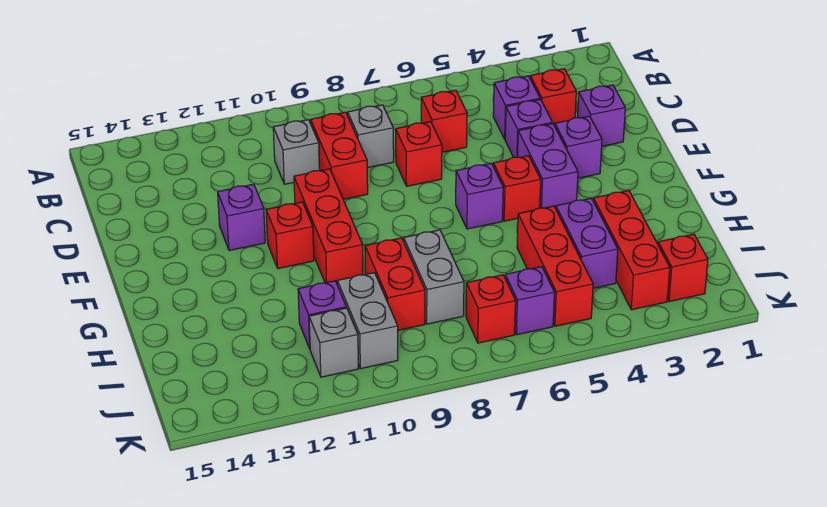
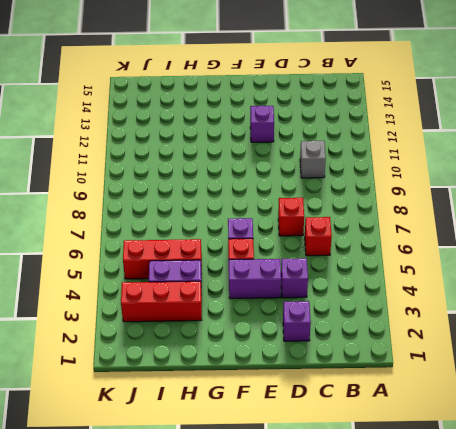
none -> red brick C3 level 1
none -> purple brick C4 level 1
none -> grey brick C8 level 1

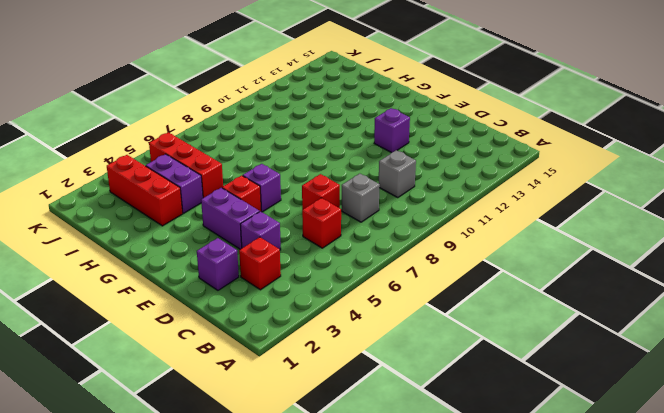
none -> purple brick C4 level 1
none -> red brick C9:D9 level 1
none -> purple brick E3 level 1

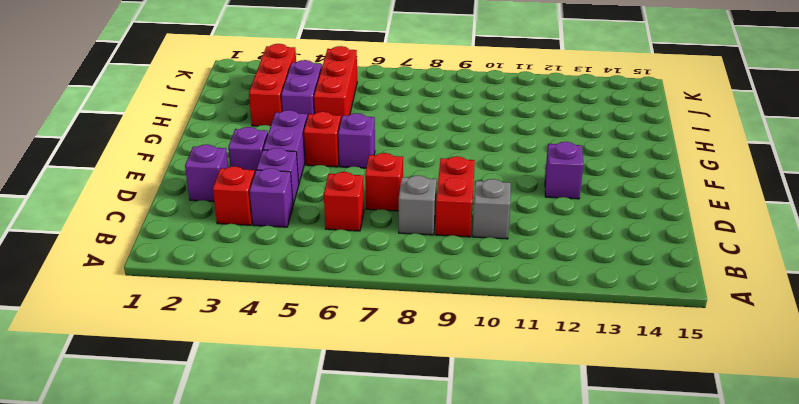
none -> red brick E10:G10 level 1
none -> red brick F11 level 1
none -> grey brick H8:I8 level 1

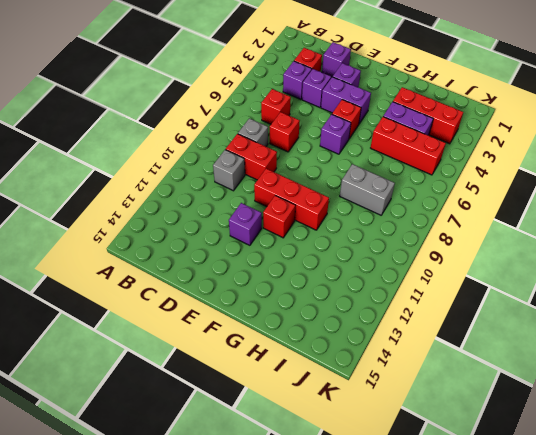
none -> red brick H9:I9 level 1
none -> grey brick I10:J10 level 1
none -> purple brick I11 level 1

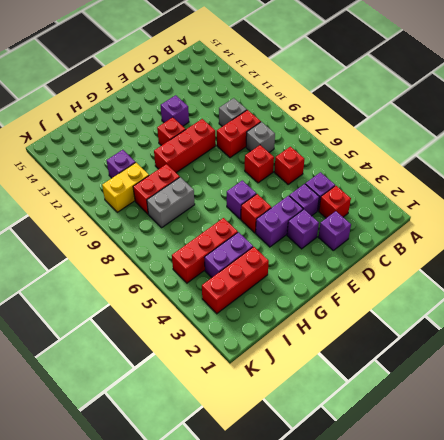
yellow brick I10:J10 level 1 -> grey brick I10:J10 level 1
none -> red brick J2 level 1
none -> purple brick J6 level 1
none -> red brick J7 level 1

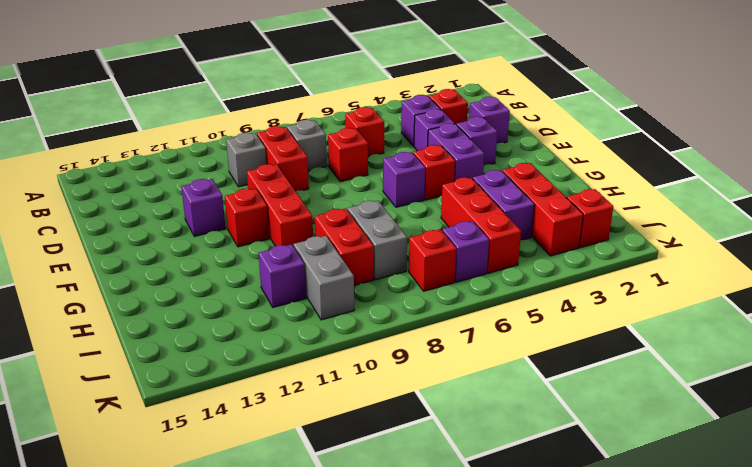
none -> grey brick J11 level 1

